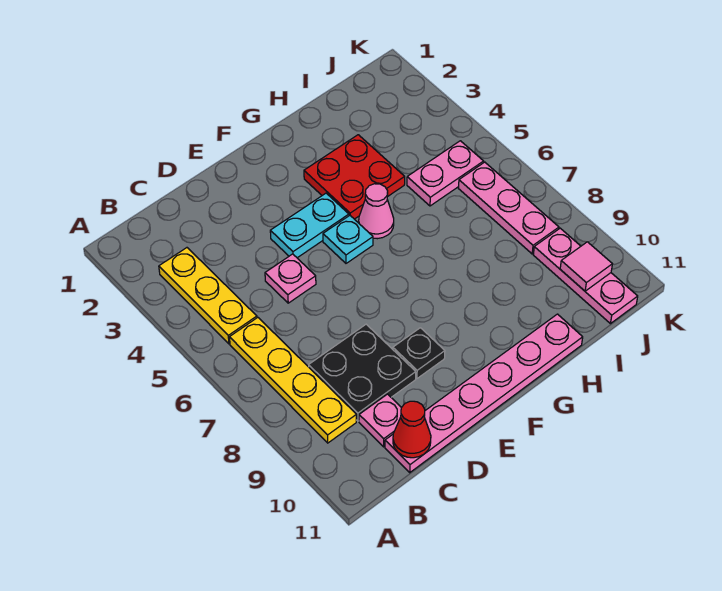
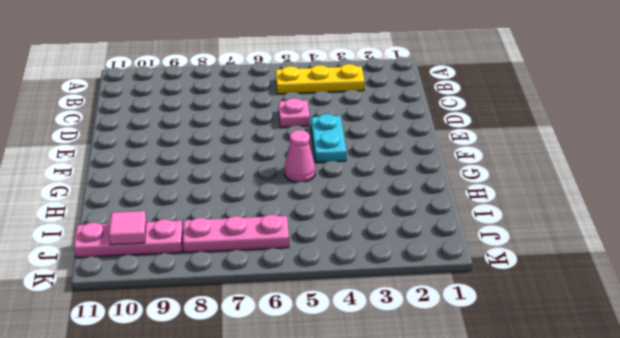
none -> yellow plate B6:B9 level 1
none -> black plate C8:D9 level 1
none -> pink plate C10 level 1

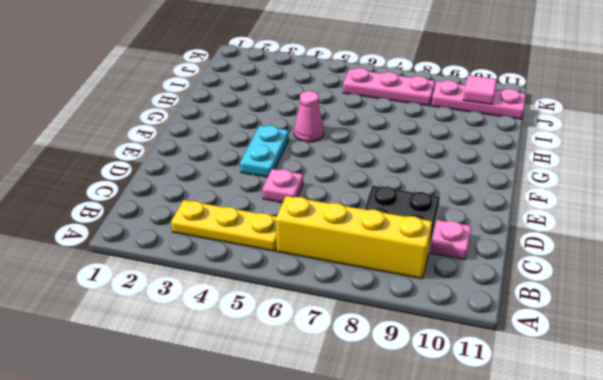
yellow brick B6:B9 level 1 -> yellow plate B6:B9 level 1
none -> pink plate C11:H11 level 1
none -> black plate E9 level 1
none -> cyan plate F5 level 1

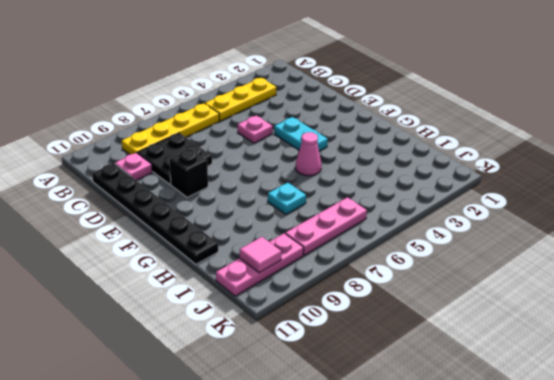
black plate C11:H11 level 1 -> pink plate C11:H11 level 1
black brick E9 level 1 -> black plate E9 level 1
cyan plate H7 level 1 -> cyan plate F5 level 1
none -> red plate G3:H4 level 1
none -> pink plate I5:J5 level 1
none -> red cone C11 level 2

